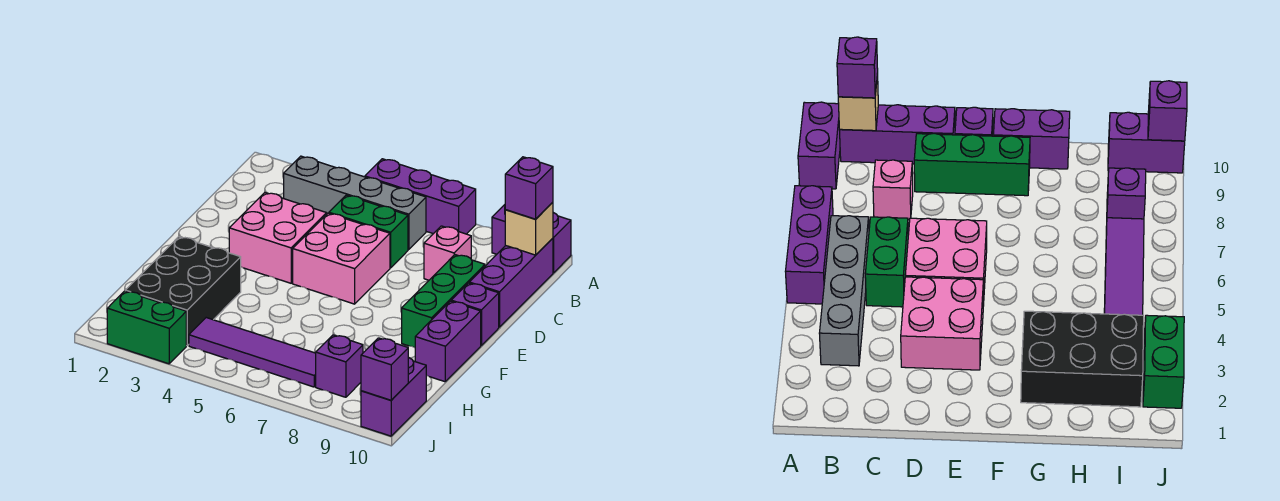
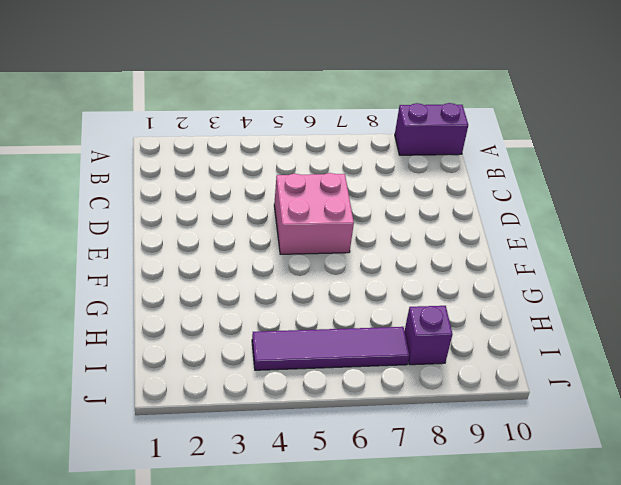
none -> purple brick A5:A7 level 1
none -> grey brick B3:B6 level 1
none -> purple brick B10:D10 level 1

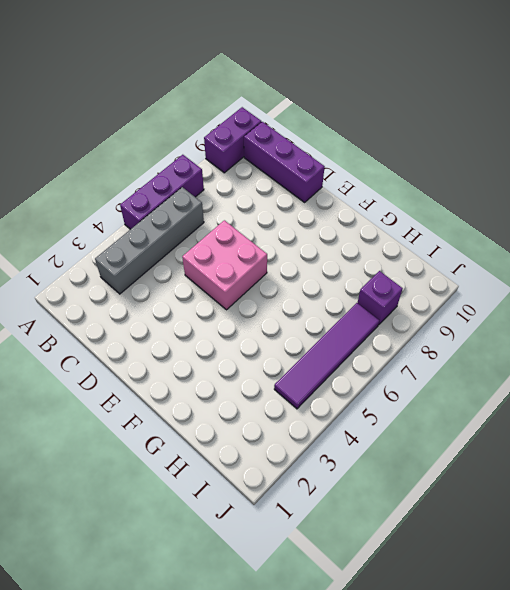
none -> green brick C5:C6 level 1
none -> pink brick C8 level 1
none -> pink brick D3:E4 level 1

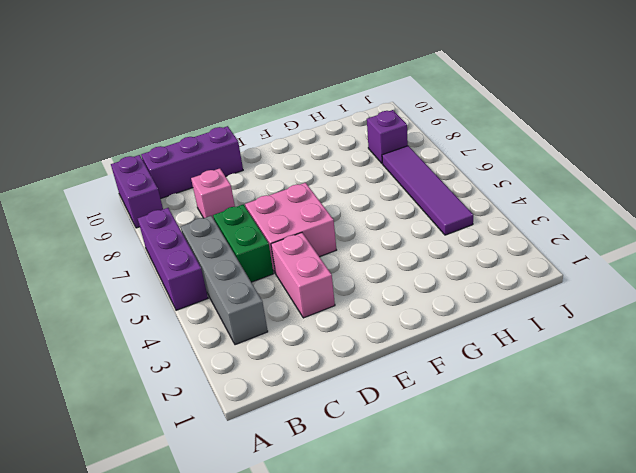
pink brick D3:D4 level 1 -> pink brick D3:E4 level 1
none -> green brick D9:F9 level 1
none -> purple brick E10 level 1
none -> purple brick F10:G10 level 1

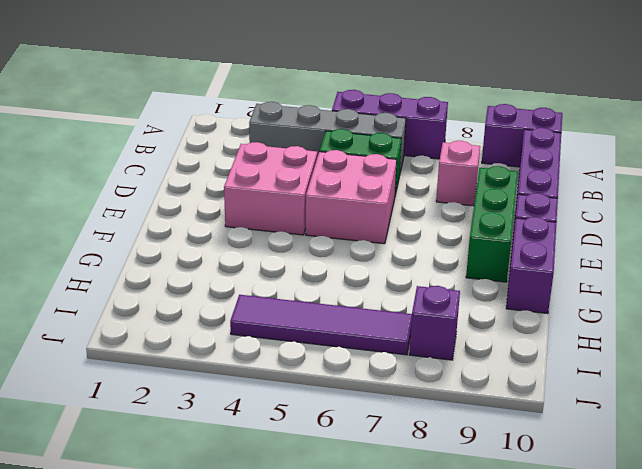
none -> black brick G2:I3 level 1
none -> purple brick I10:J10 level 1
none -> green brick J2:J3 level 1

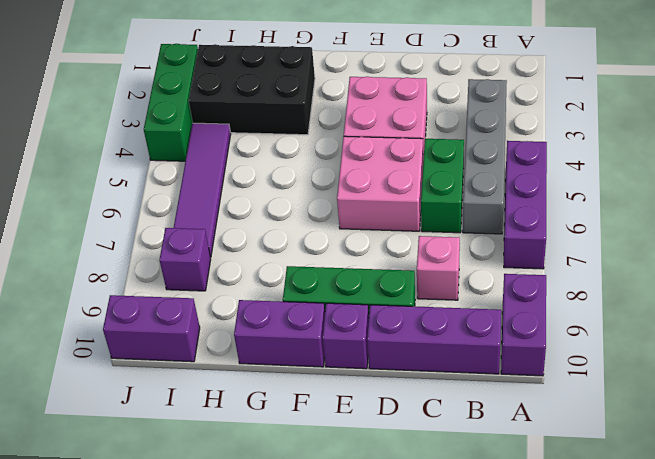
green brick J2:J4 level 1 -> green brick J2:J3 level 1
none -> tan brick B10 level 2
none -> purple brick J10 level 2
none -> purple brick B10 level 3

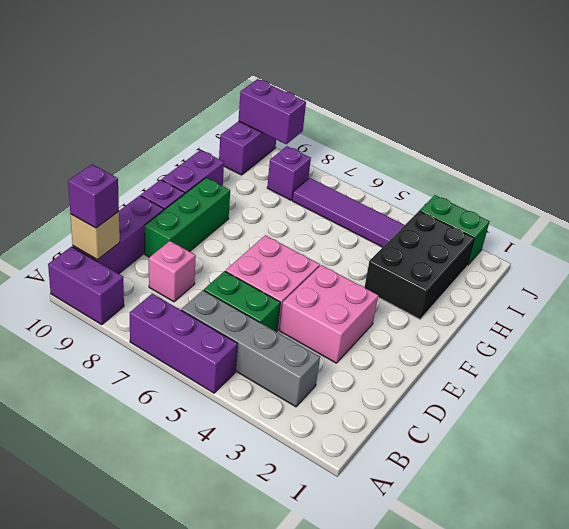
purple brick J9:J10 level 2 -> purple brick J10 level 2

